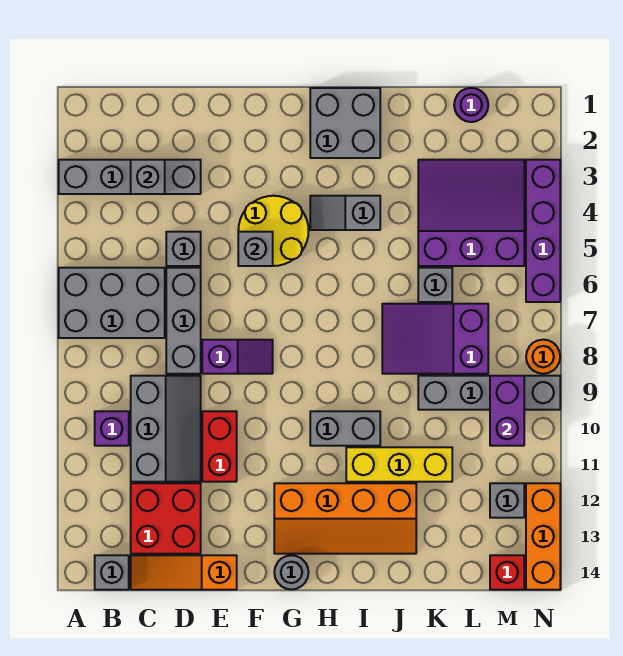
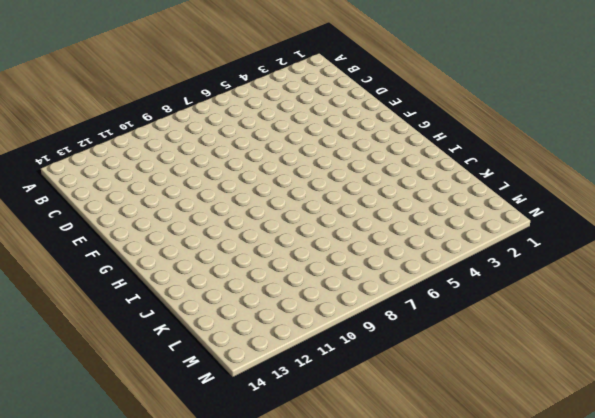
none -> grey brick A3:D3 level 1
none -> grey brick A6:C7 level 1
none -> purple brick B10 level 1
none -> grey brick B14 level 1

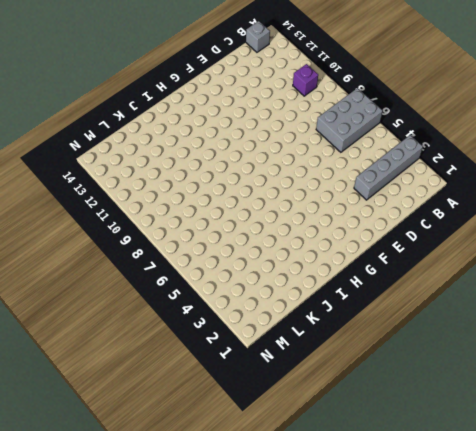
none -> grey slope C9:D11 level 1 top C
none -> red brick C12:D13 level 1
none -> orange slope C14:E14 level 1 top E
none -> grey brick D5 level 1

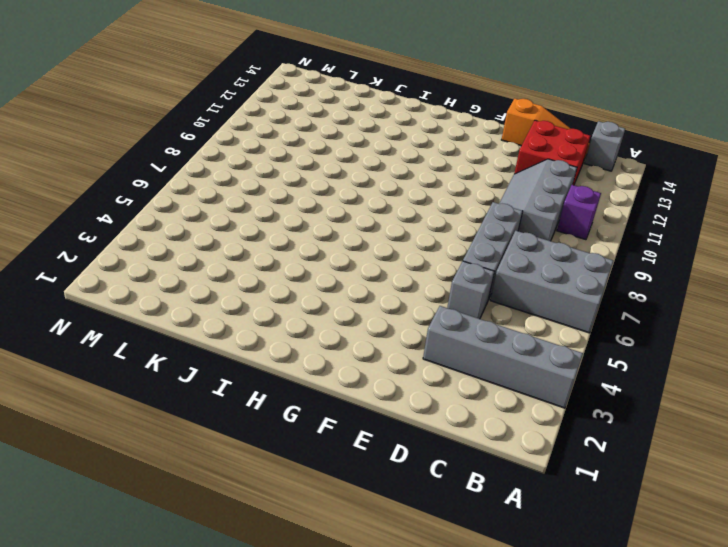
none -> purple slope E8:F8 level 1 top E
none -> red brick E10:E11 level 1
none -> yellow round brick F4:G5 level 1
none -> orange slope G12:J13 level 1 top 12

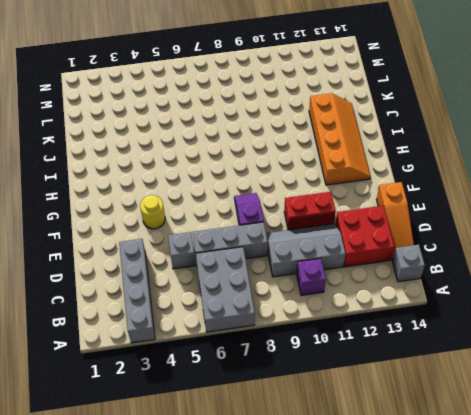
yellow round brick F4 level 1 -> yellow round brick F4:G5 level 1
none -> grey round brick G14 level 1
none -> grey brick H1:I2 level 1
none -> grey slope H4:I4 level 1 top I
none -> grey brick H10:I10 level 1

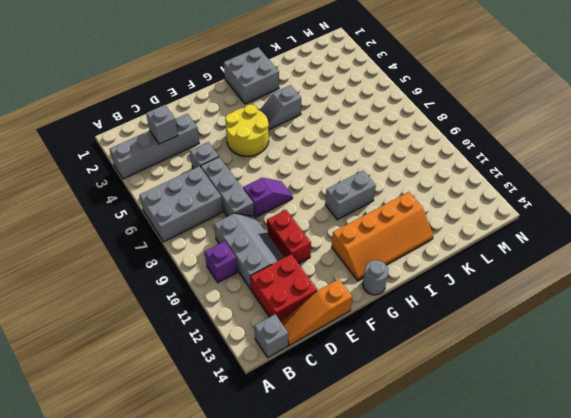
none -> yellow brick I11:K11 level 1
none -> purple slope J7:L8 level 1 top L
none -> purple slope K3:M5 level 1 top 5
none -> grey brick K6 level 1

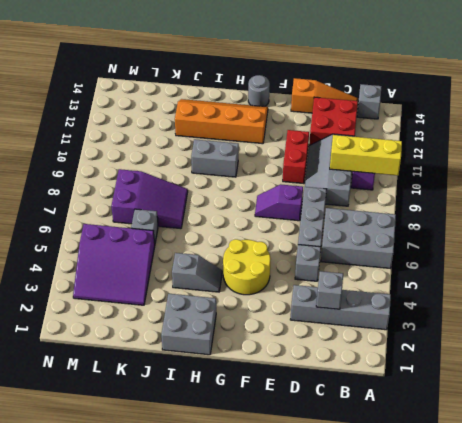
yellow brick A10:C10 level 2 -> yellow brick I11:K11 level 1
none -> grey brick K9:N9 level 1
none -> purple round brick L1 level 1
none -> grey brick M12 level 1
none -> red brick M14 level 1

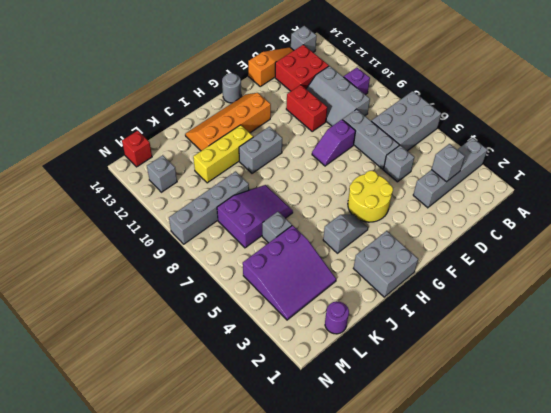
none -> purple brick N3:N6 level 1
none -> orange round brick N8 level 1
none -> orange brick N12:N14 level 1
none -> grey brick F5 level 2

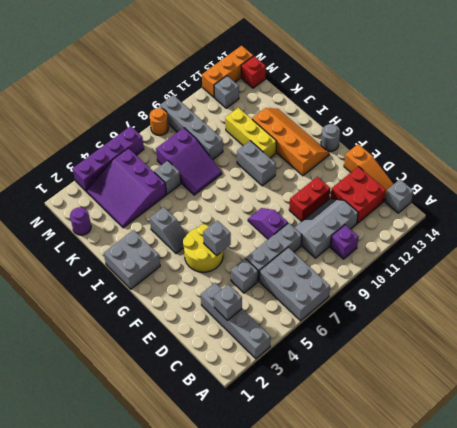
none -> purple brick M9:M10 level 2

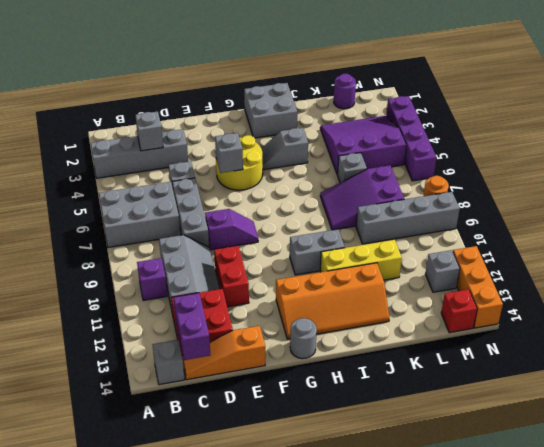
purple brick C13:C14 level 2 -> purple brick M9:M10 level 2

